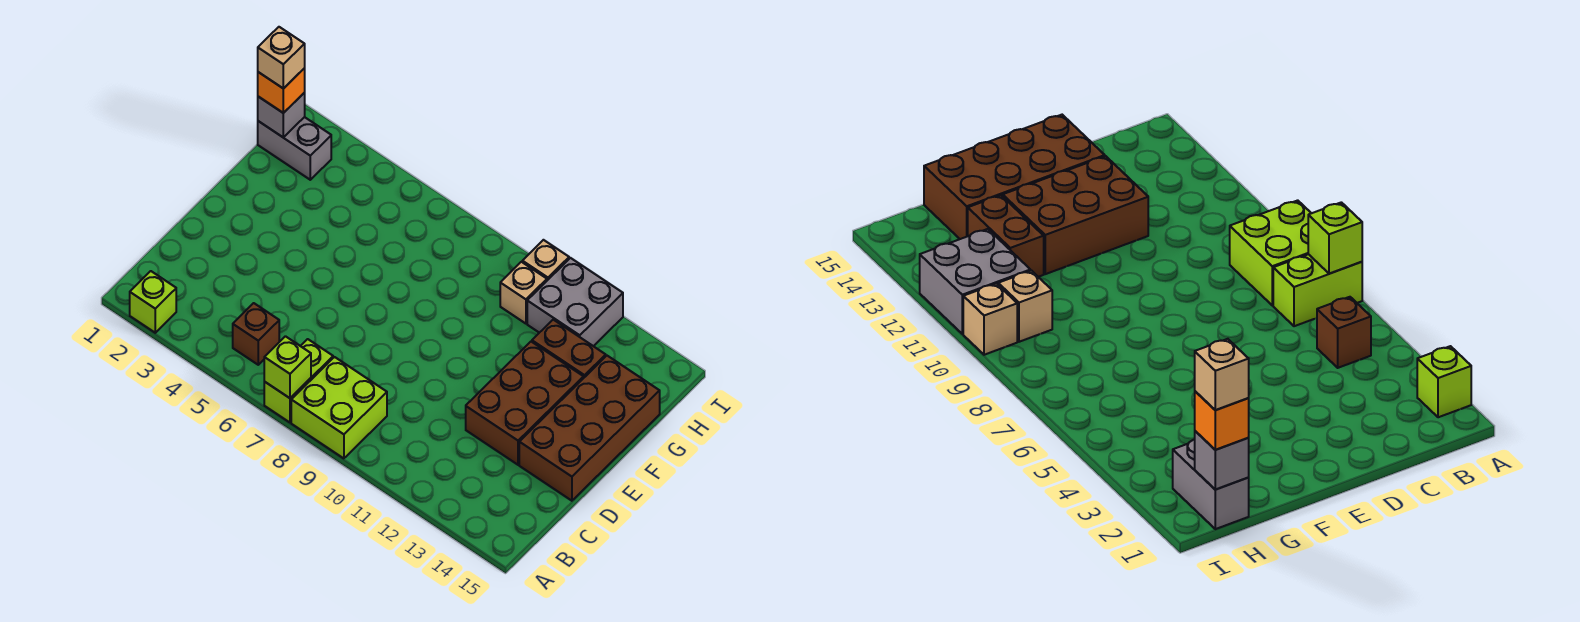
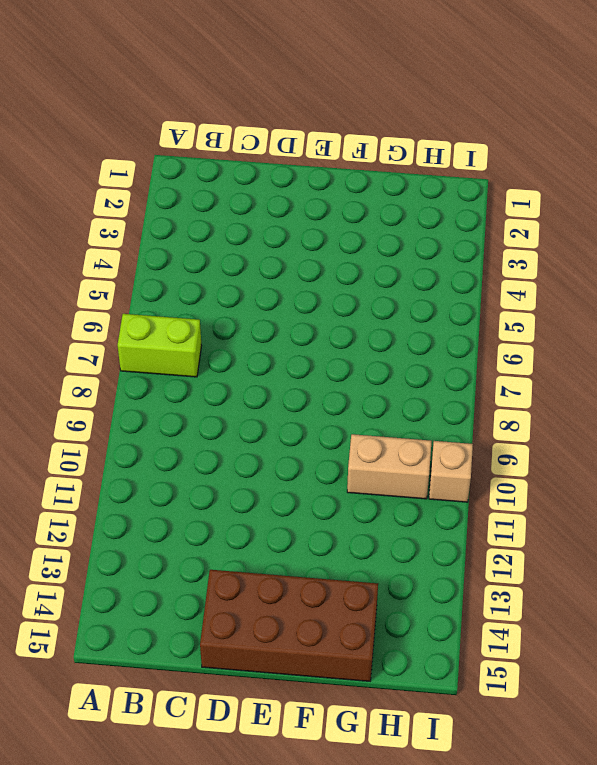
tan brick G10:H10 level 1 -> tan brick H10 level 1
none -> lime brick A2 level 1
none -> lime brick A8:B9 level 1
none -> brown brick B5 level 1

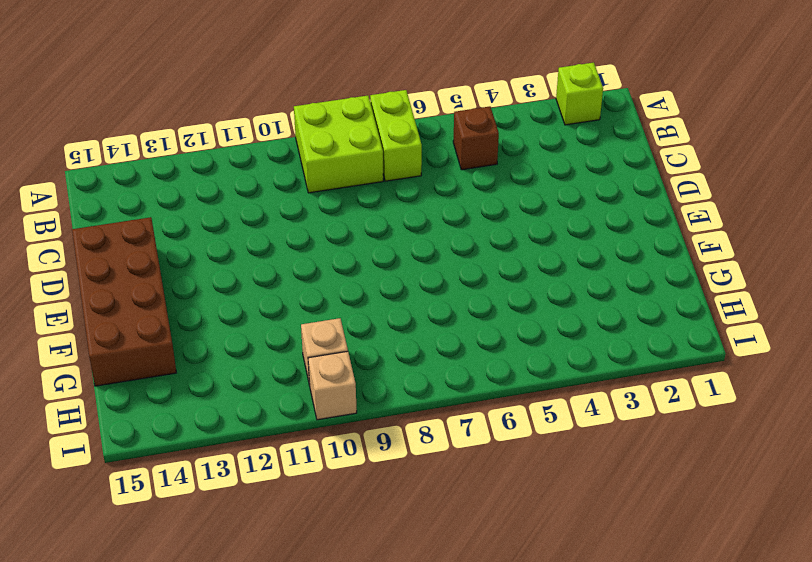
none -> brown brick D12:F13 level 1
none -> brown brick G12:G13 level 1
none -> grey brick H1:H2 level 1

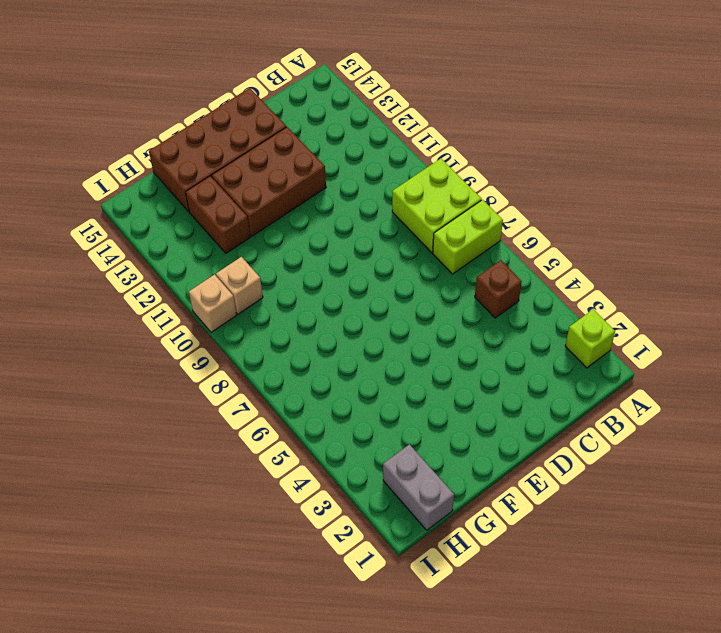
none -> grey brick H11:I12 level 1
none -> lime brick A7 level 2
none -> grey brick H1 level 2

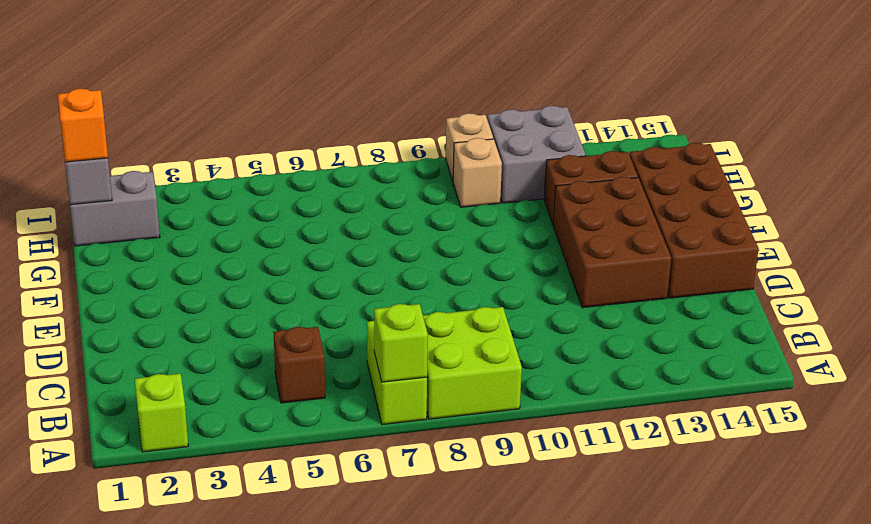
none -> tan brick H1 level 4

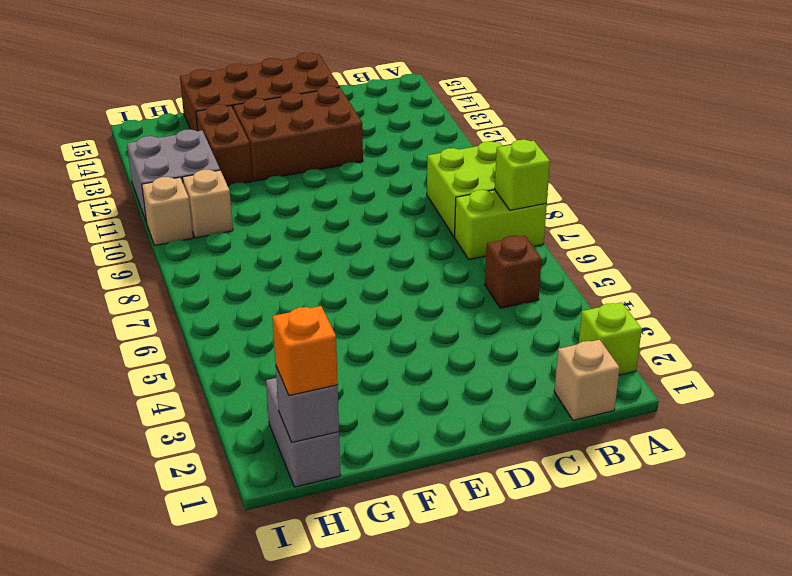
tan brick B1 level 1 -> tan brick H1 level 4

